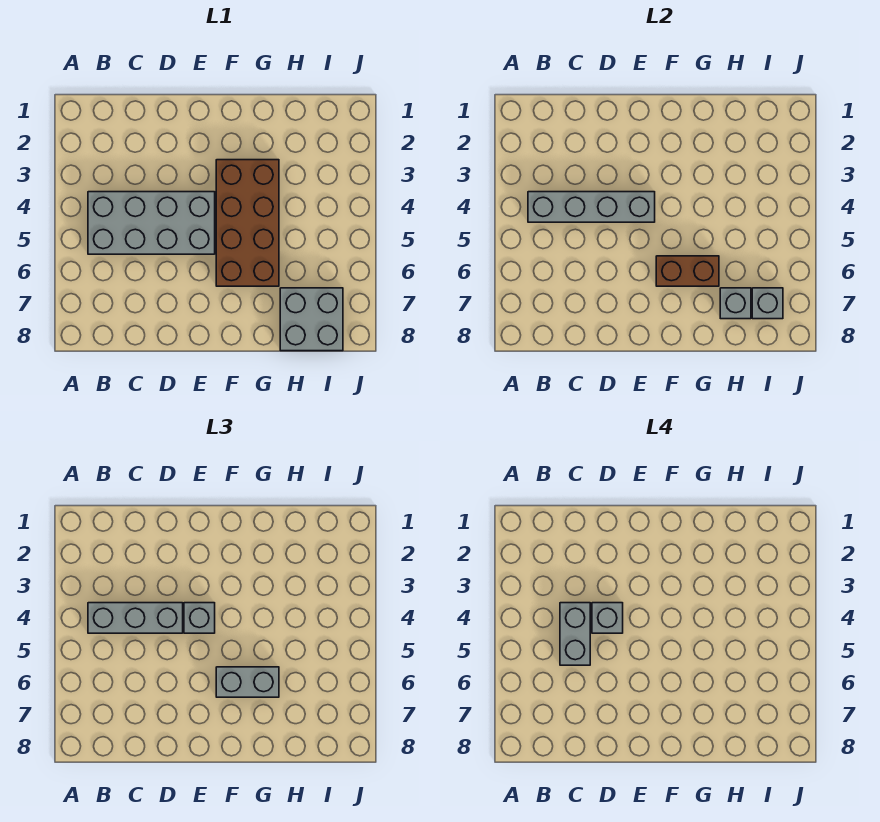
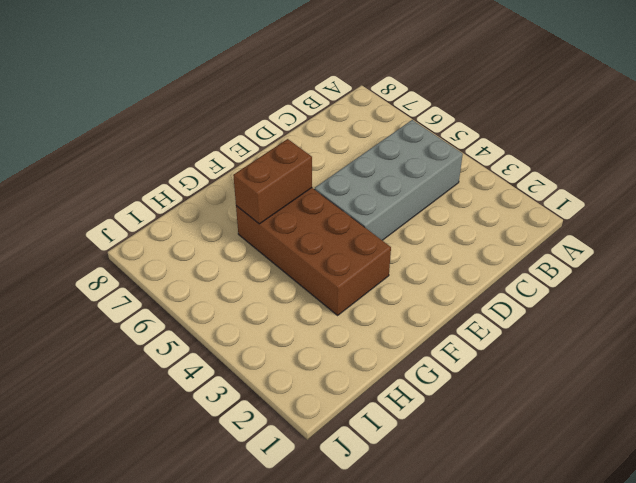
none -> grey brick H7:I8 level 1
none -> grey brick B4:E4 level 2
none -> grey brick H7 level 2

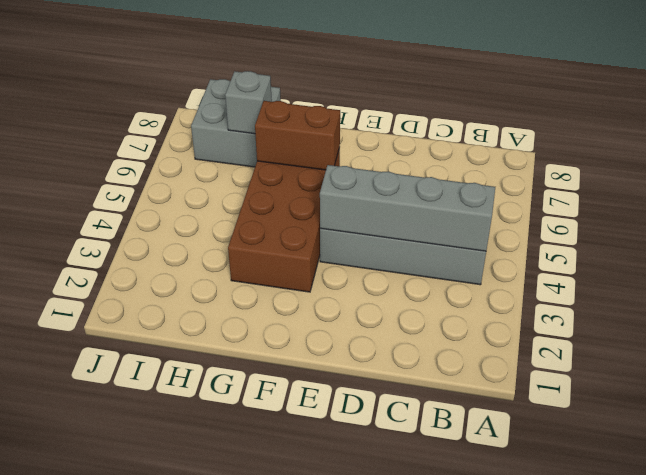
none -> grey brick I7 level 2
none -> grey brick B4:D4 level 3
none -> grey brick E4 level 3

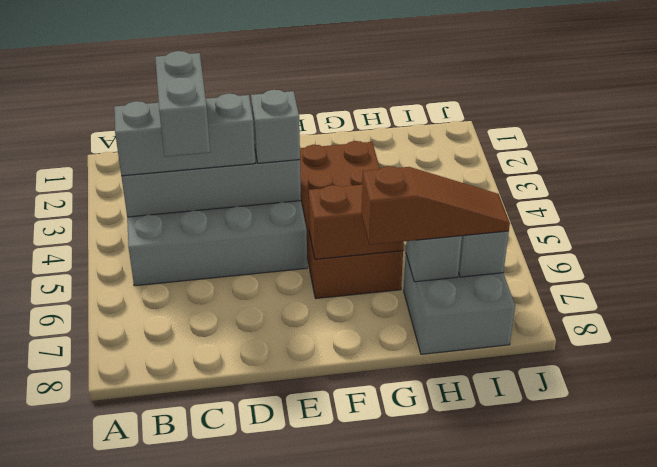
brown slope G7:I7 level 3 top G -> none
none -> grey brick F6:G6 level 3
none -> grey brick D4 level 4

